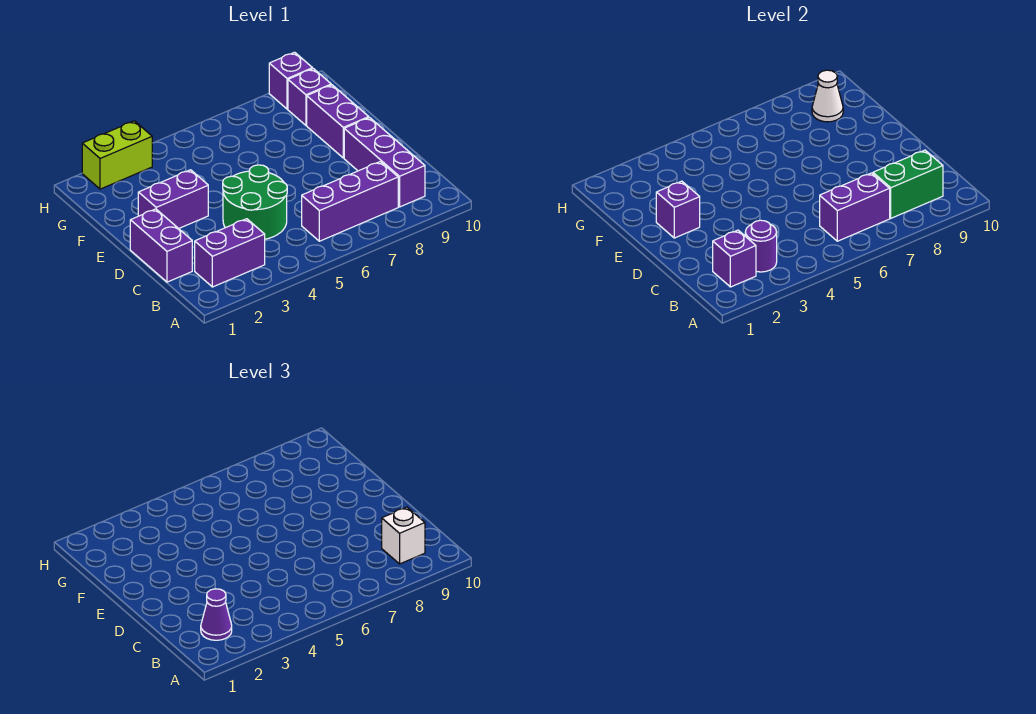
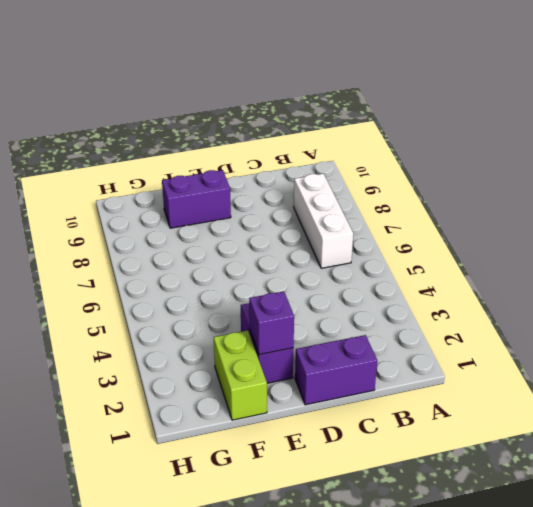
white brick B6:B8 level 1 -> purple brick B6:B8 level 1
lime brick F1:F2 level 1 -> lime brick H2:H3 level 1
none -> purple brick B2:B3 level 1
none -> purple brick B9:D9 level 1
none -> green round brick C4:D5 level 1

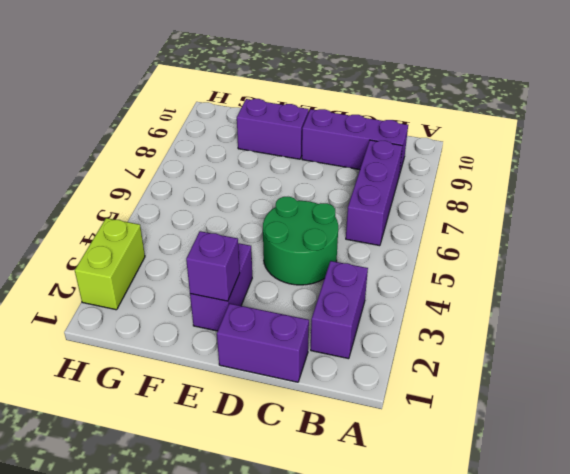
none -> purple brick G9 level 1
none -> purple brick H9 level 1
none -> purple brick B2 level 2

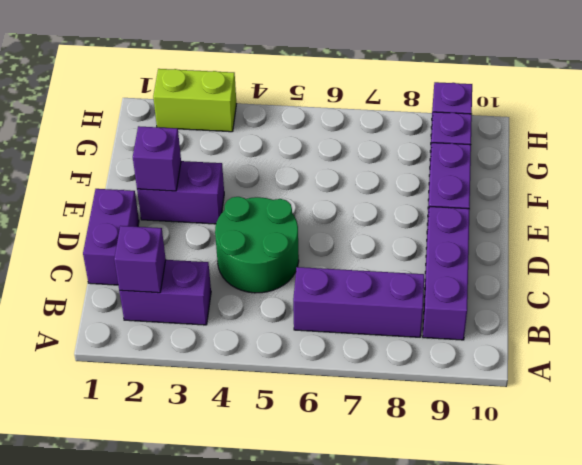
none -> purple round brick B3 level 2
none -> purple brick B6:B7 level 2
none -> green brick B8:B9 level 2

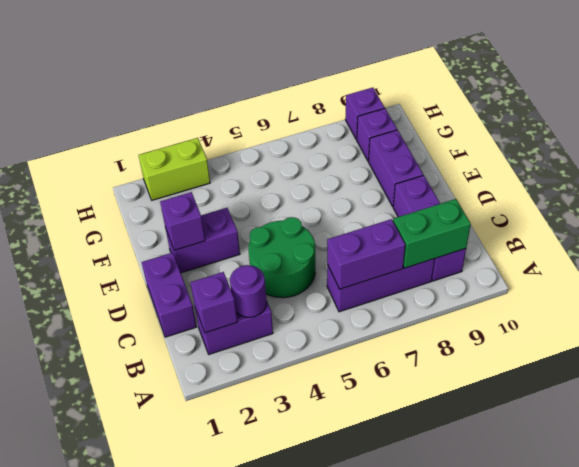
none -> white cone G9 level 2
none -> purple cone B2 level 3
none -> white brick B9 level 3

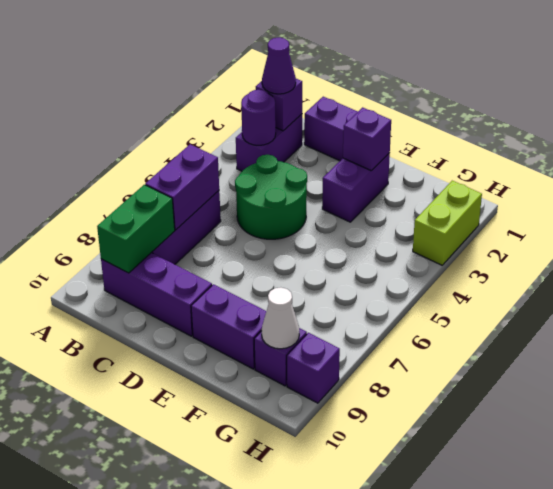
none -> white brick B9 level 3

